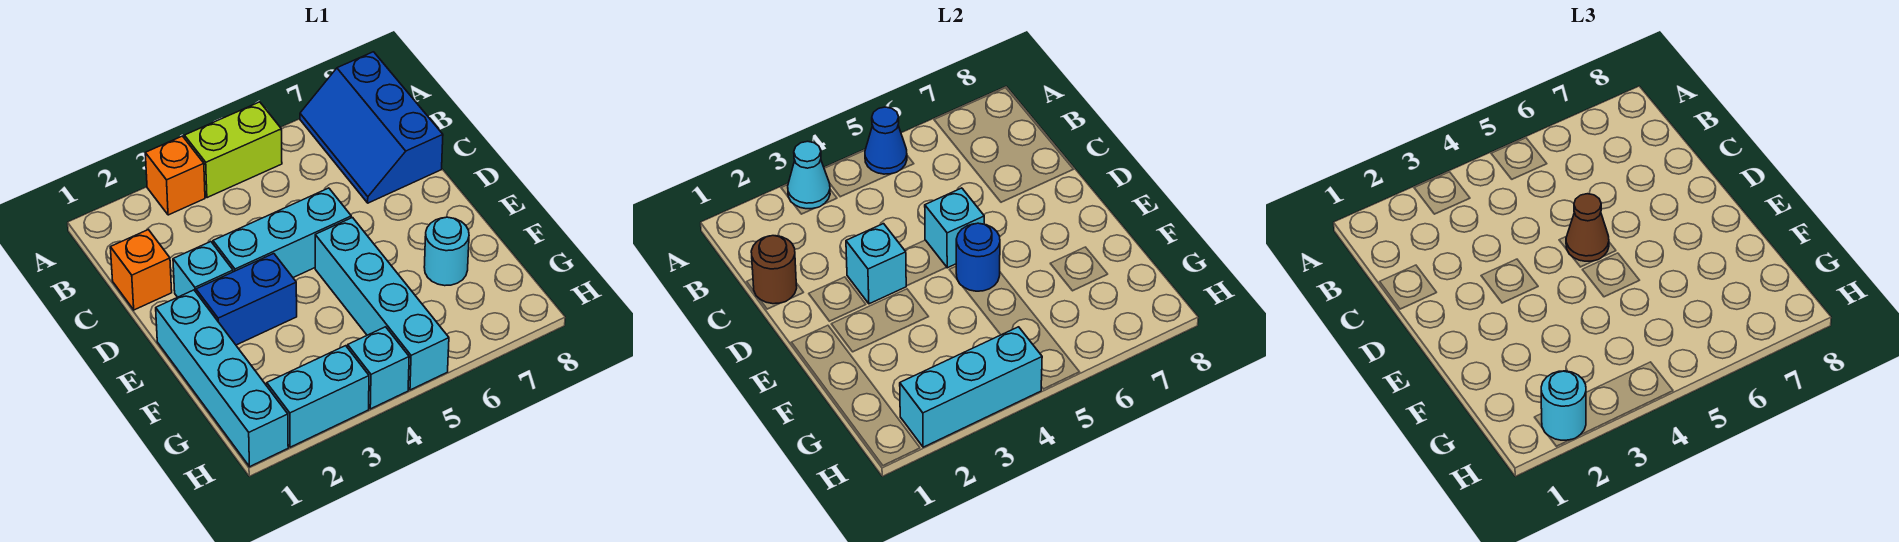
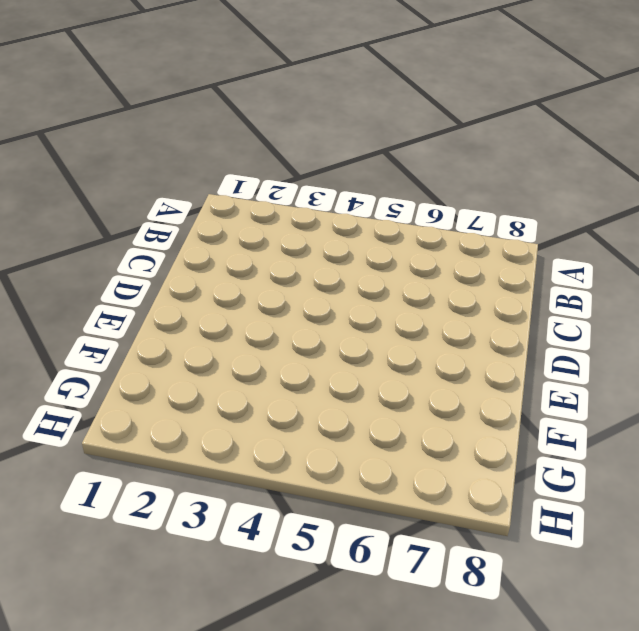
none -> orange brick A3 level 1
none -> lime brick A4:A5 level 1
none -> blue slope A7:C8 level 1 top 8

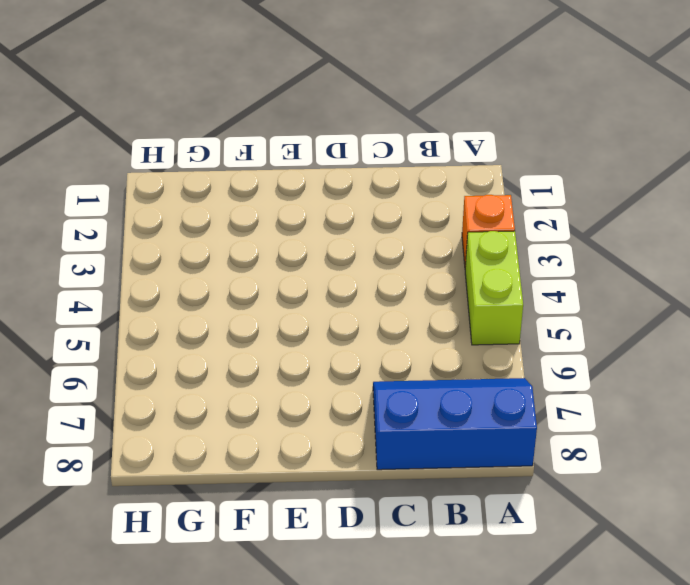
none -> orange brick C1 level 1
none -> cyan brick D2 level 1
none -> cyan brick D3:D5 level 1

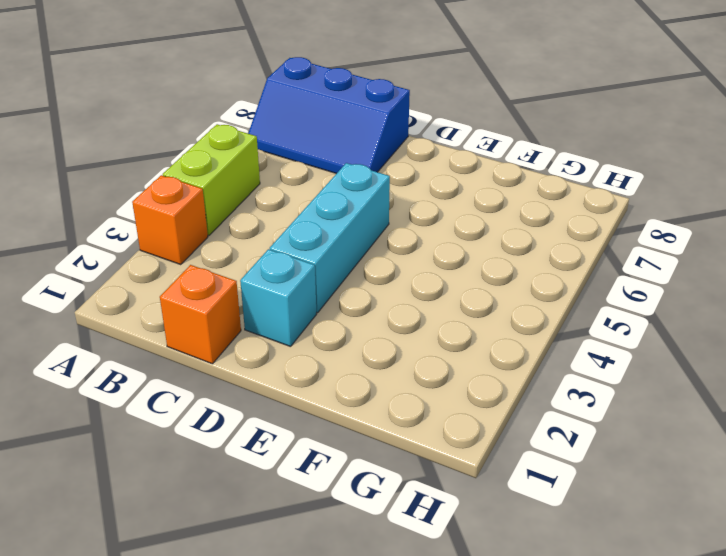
none -> cyan brick E1:H1 level 1
none -> blue brick E2:E3 level 1
none -> cyan brick E5:H5 level 1

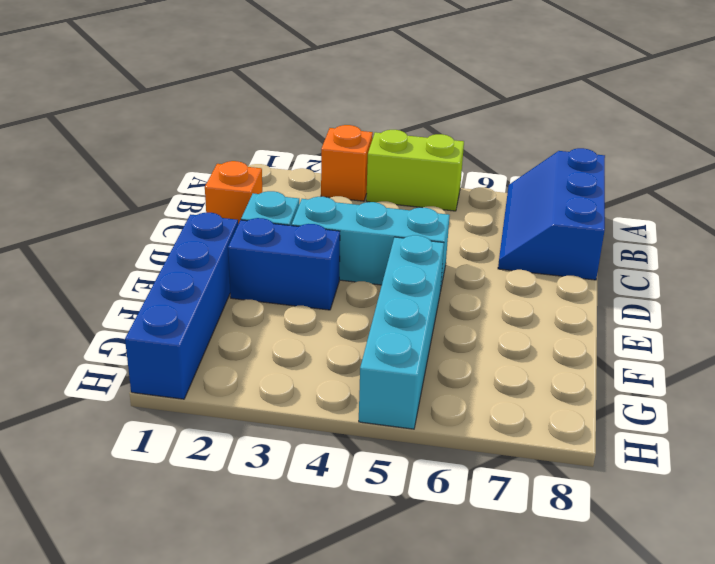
blue brick E1:H1 level 1 -> cyan brick E1:H1 level 1
none -> cyan round brick F7 level 1
none -> cyan brick H2:H3 level 1
none -> cyan brick H4 level 1

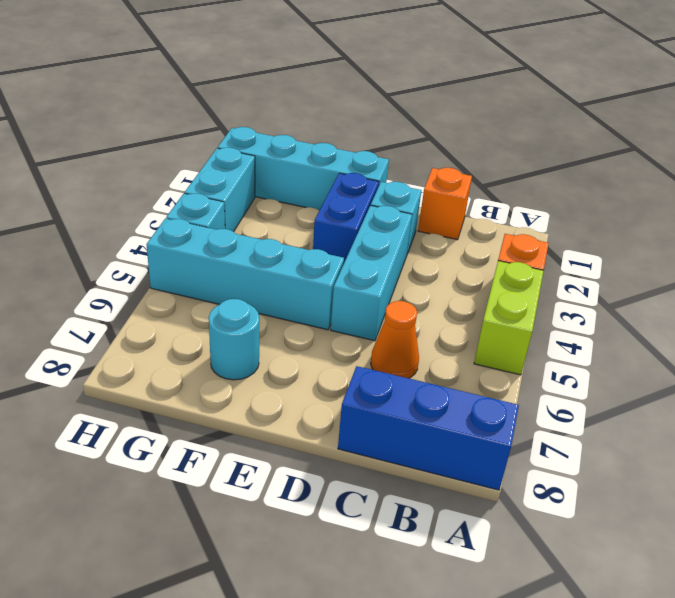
orange cone C6 level 1 -> none
none -> cyan cone A3 level 2
none -> blue cone A5 level 2
none -> brown round brick C1 level 2

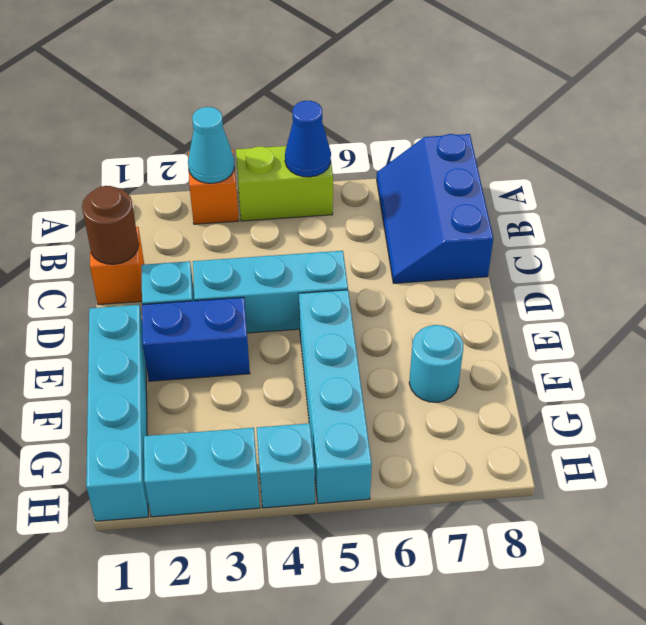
none -> cyan brick D3 level 2
none -> cyan brick D5 level 2
none -> blue round brick E5 level 2

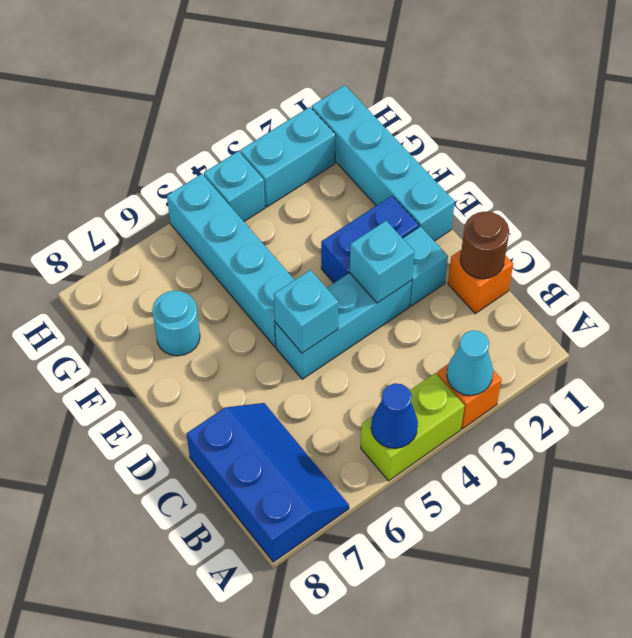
none -> blue round brick E5 level 2
none -> cyan brick H2:H4 level 2
none -> brown cone D5 level 3

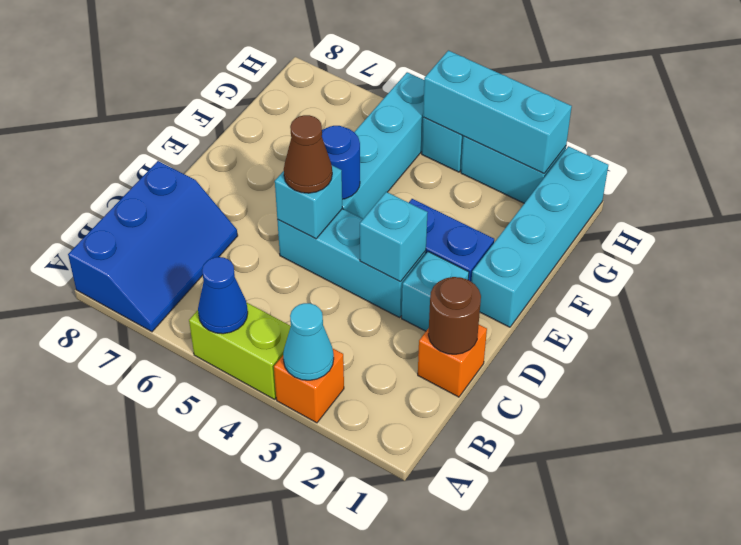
none -> cyan round brick F7 level 1
none -> cyan round brick H2 level 3

